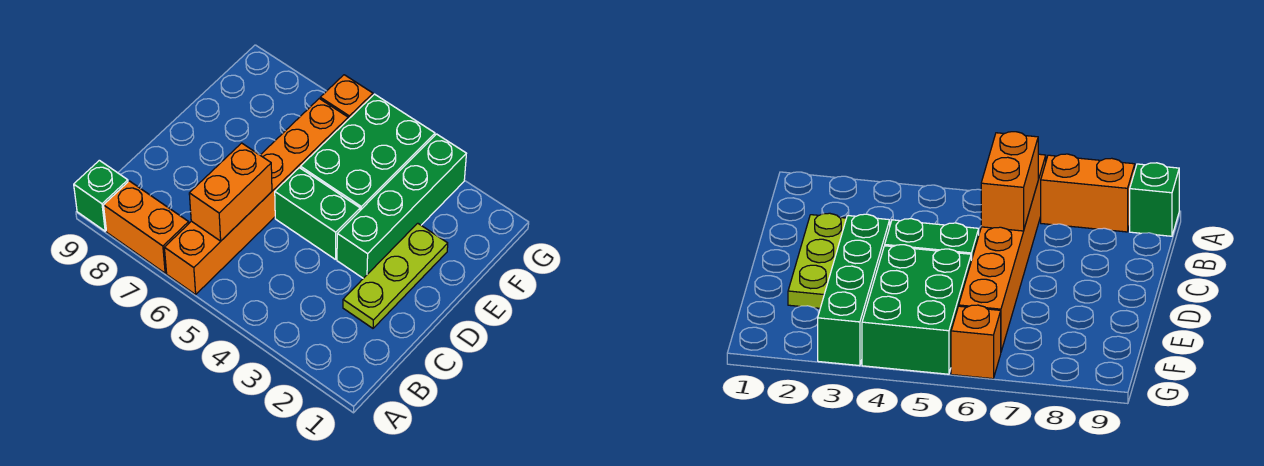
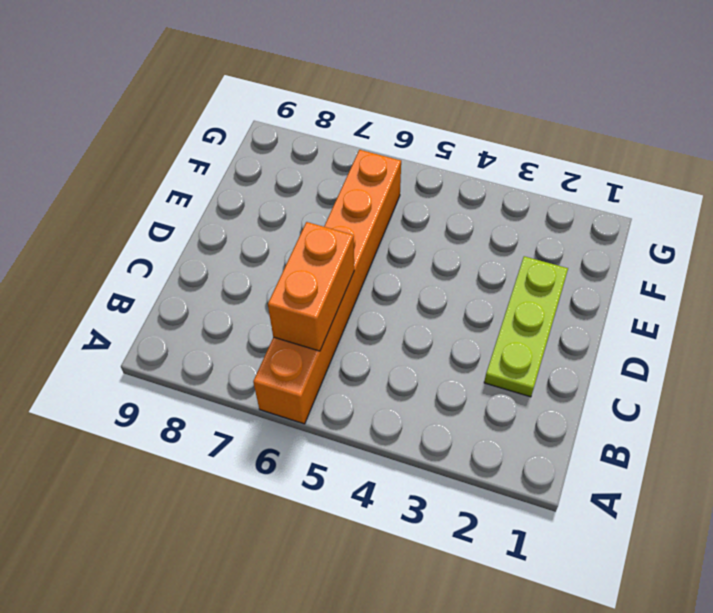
none -> orange brick A7:A8 level 1
none -> green brick A9 level 1

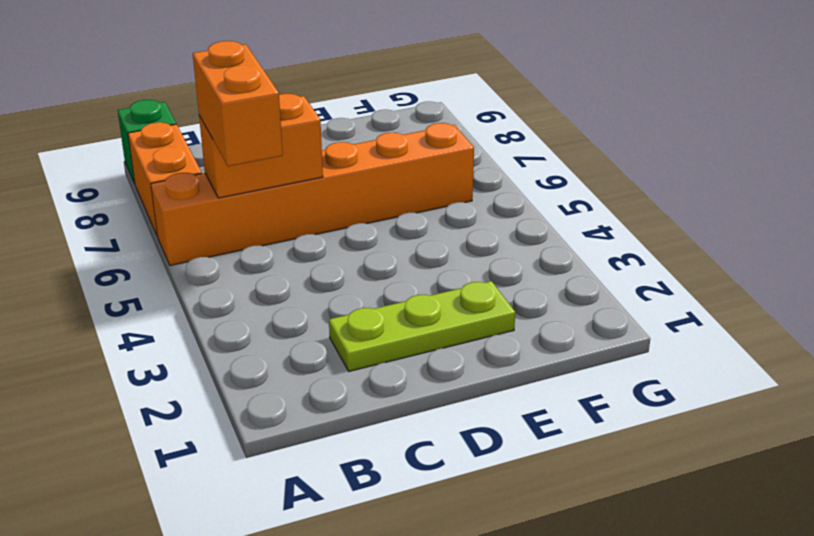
orange brick B5:B6 level 3 -> none
none -> green brick D3:G3 level 1
none -> green brick D4:D5 level 1

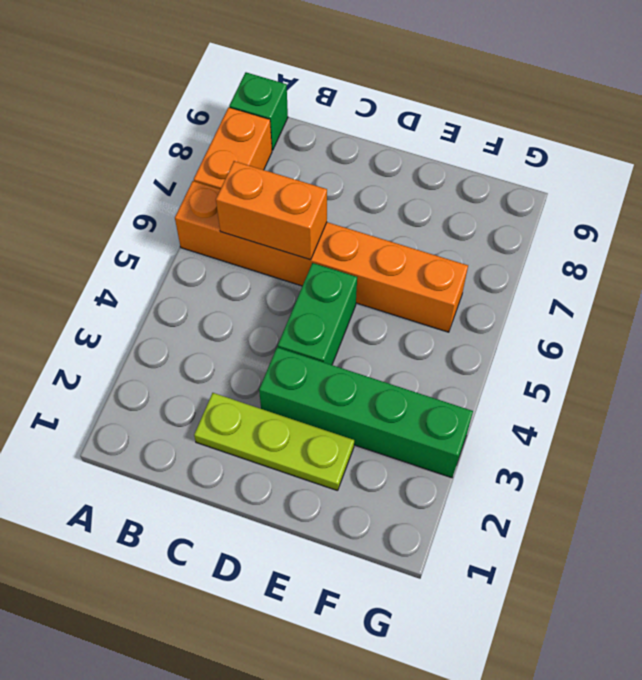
none -> green brick E4:G5 level 1
none -> orange brick G6 level 1

